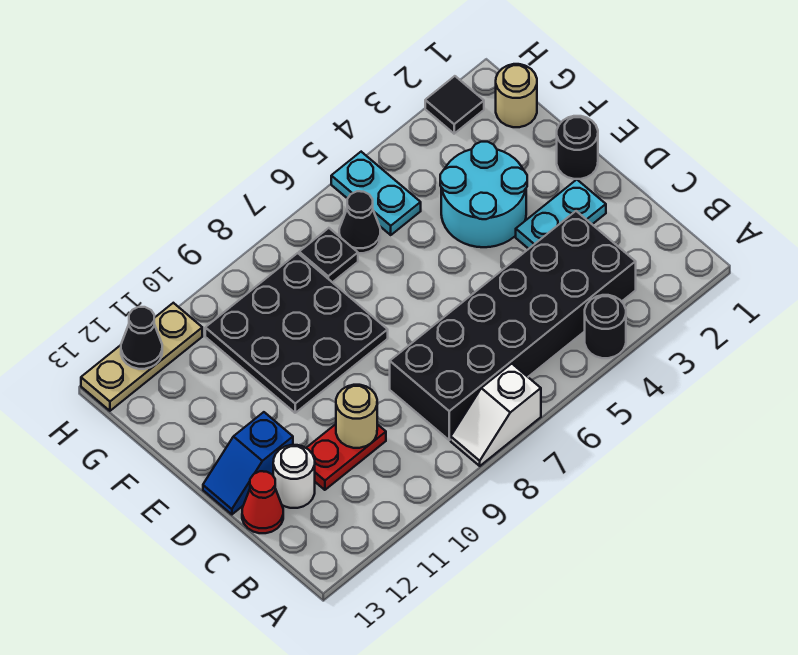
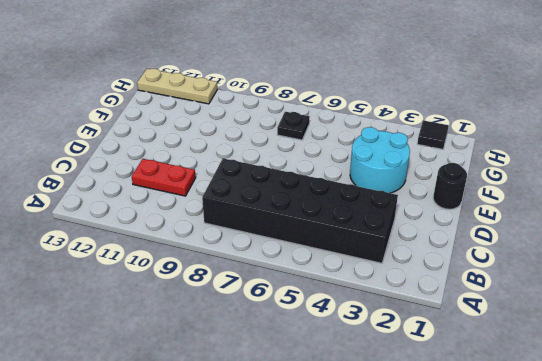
none -> black round brick A4 level 1
none -> white slope A7:A8 level 1 top 7
none -> white round brick C12 level 1

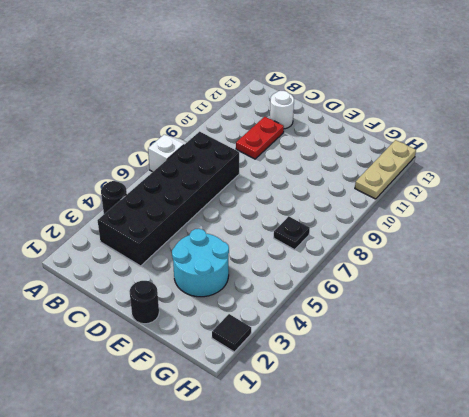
none -> red cone C13 level 1
none -> cyan plate D2:D3 level 1
none -> blue slope D12:D13 level 1 top 12

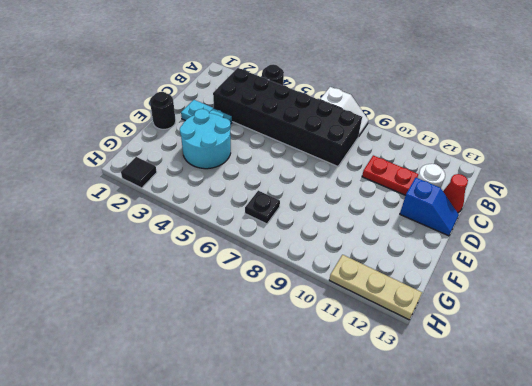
none -> black plate E8:G10 level 1
none -> tan round brick G1 level 1
none -> cyan plate G5:H5 level 1

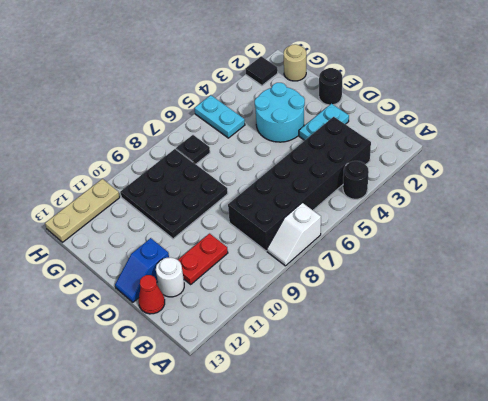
none -> black cone G6 level 1
none -> tan round brick C10 level 2
none -> black cone H12 level 2

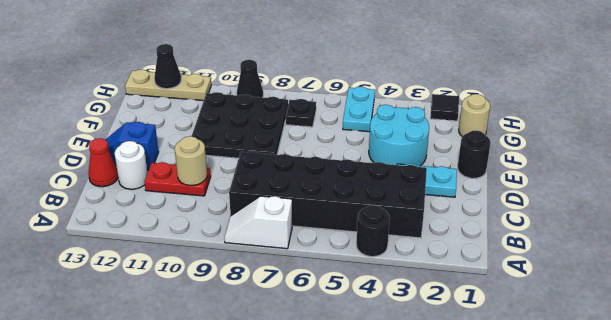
black cone H9 level 1 -> black cone G6 level 1

